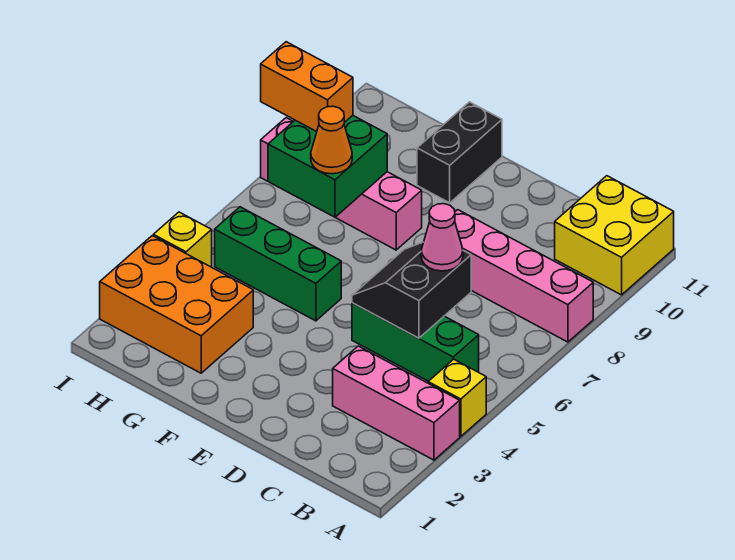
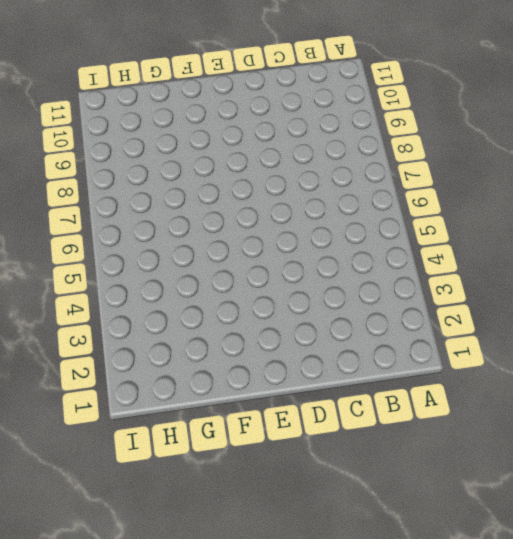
none -> pink brick A3:C3 level 1
none -> yellow brick A4 level 1
none -> pink brick A8:D8 level 1

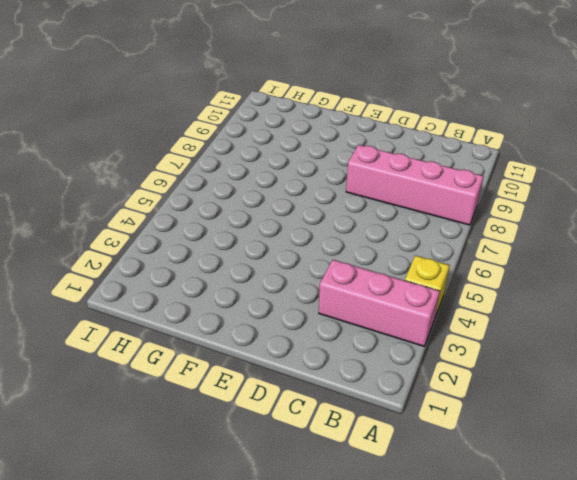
none -> yellow brick A10:B11 level 1
none -> green brick B5:D5 level 1
none -> green brick F5:H5 level 1

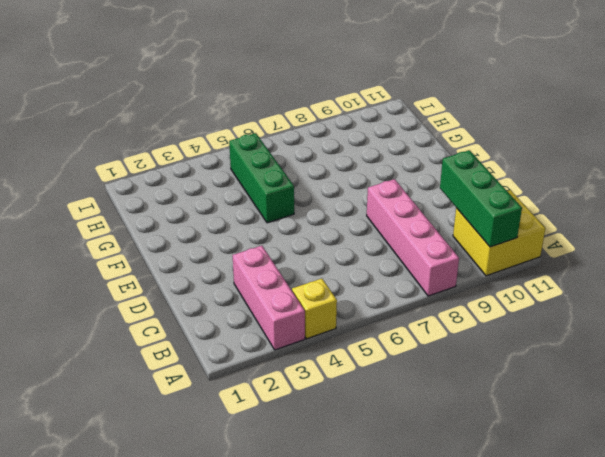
green brick A10:C10 level 2 -> green brick B5:D5 level 1
none -> pink brick F8:I8 level 1
none -> black brick F10:F11 level 1
none -> orange brick G2:I3 level 1

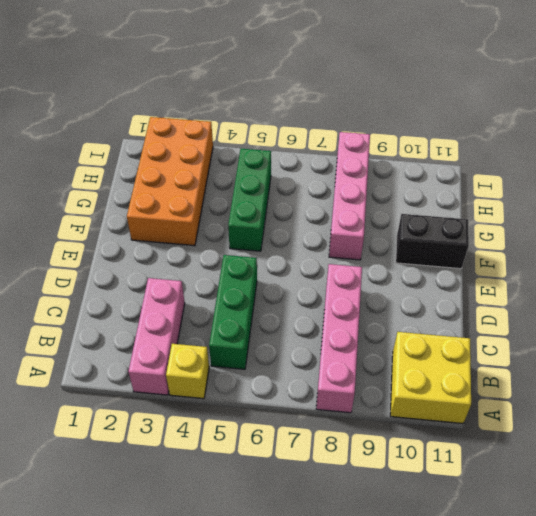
orange brick F2:I3 level 1 -> orange brick G2:I3 level 1
none -> yellow brick I4 level 1
none -> black slope C5:D6 level 2 top C
none -> green brick G7:H8 level 2

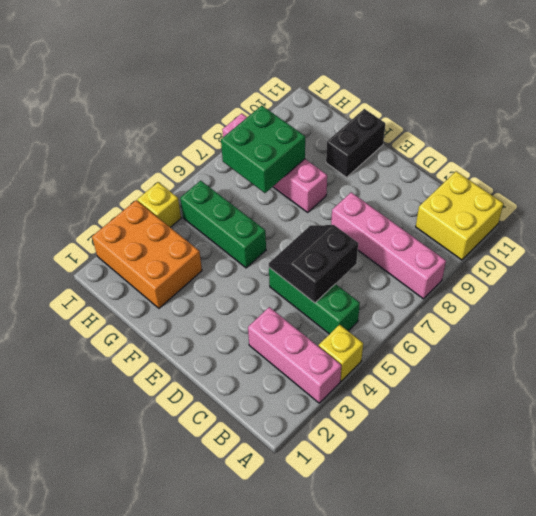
none -> pink cone C6 level 3
none -> orange cone G7 level 3
none -> orange brick H8:I8 level 3

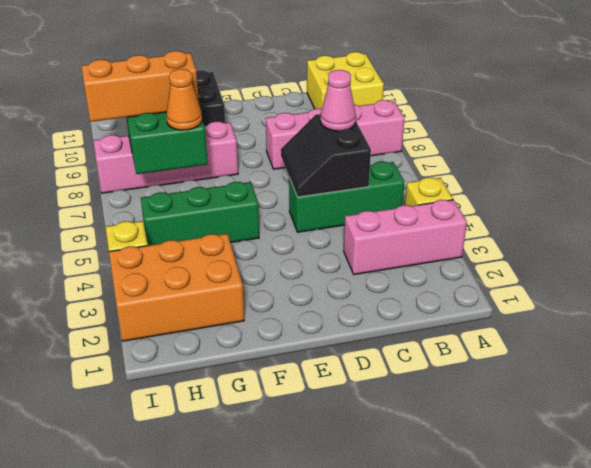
orange brick G8:I8 level 3 -> orange brick H8:I8 level 3

